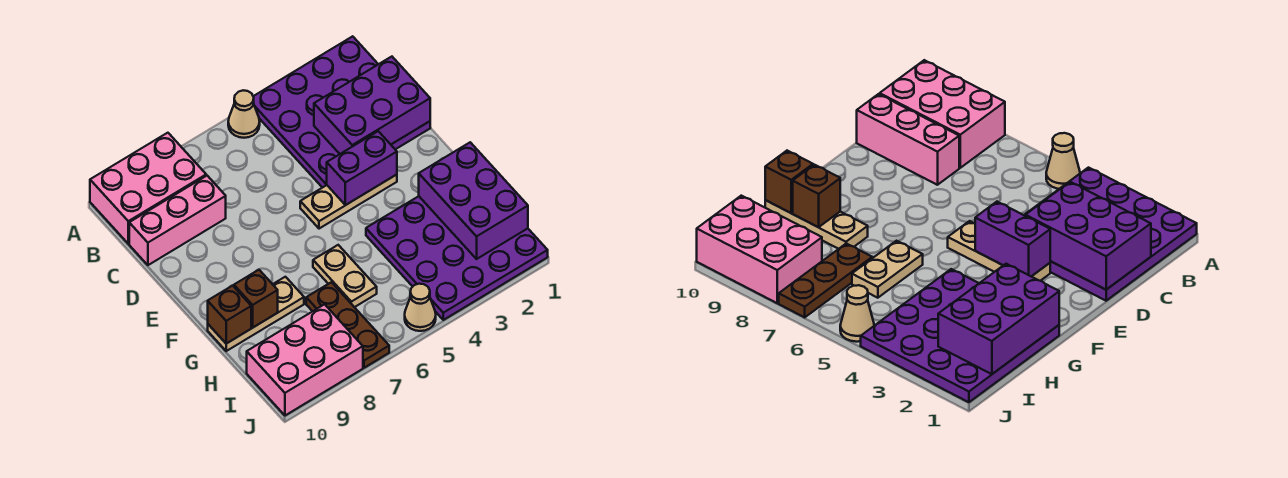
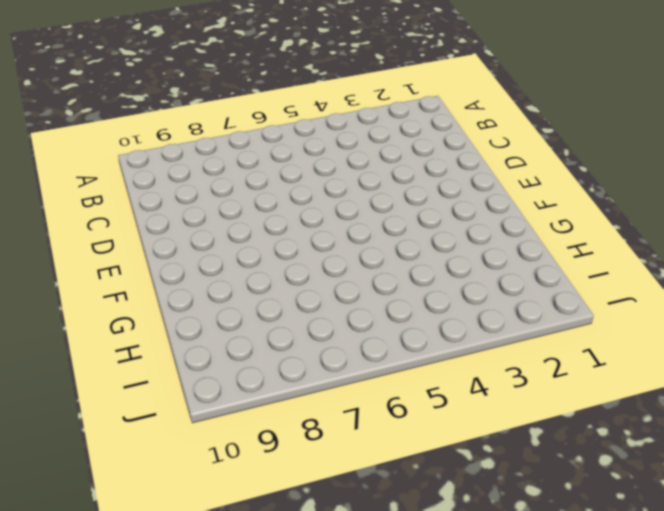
none -> purple plate A1:D4 level 1
none -> tan cone A5 level 1
none -> pink brick A8:B10 level 1

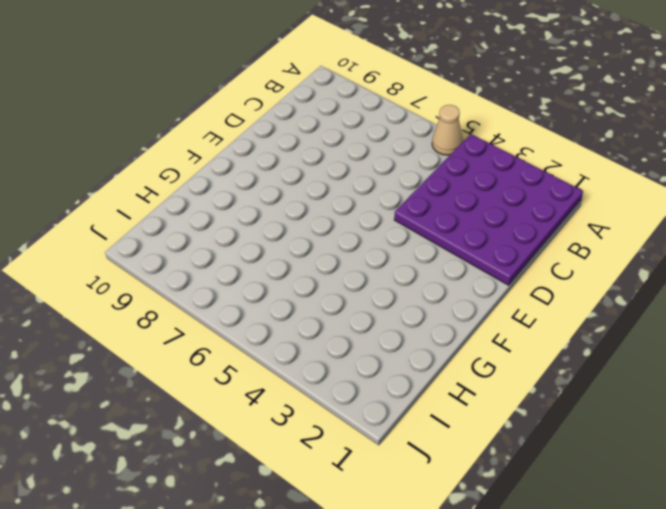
none -> pink brick A8:B10 level 1
none -> pink brick C8:C10 level 1
none -> tan plate E3:E5 level 1

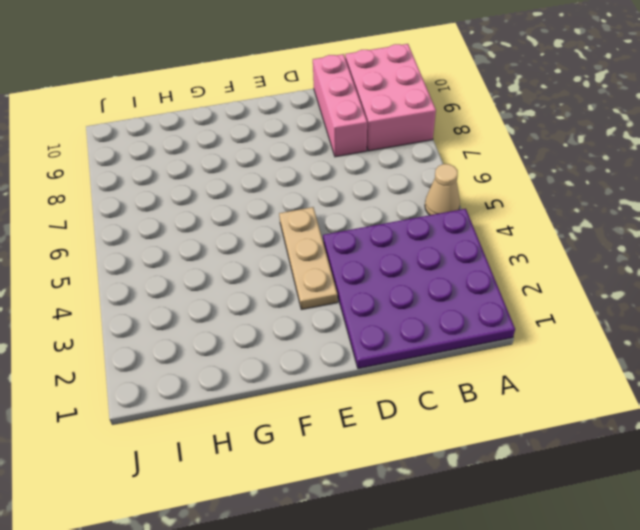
none -> purple plate G1:J4 level 1
none -> tan plate G6:H6 level 1
none -> tan plate G8:G10 level 1

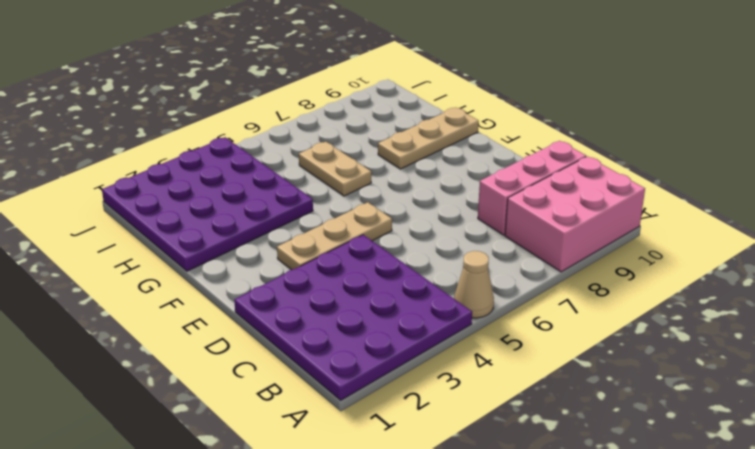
none -> brown plate H7:J7 level 1
none -> pink brick I8:J10 level 1
none -> tan cone J5 level 1

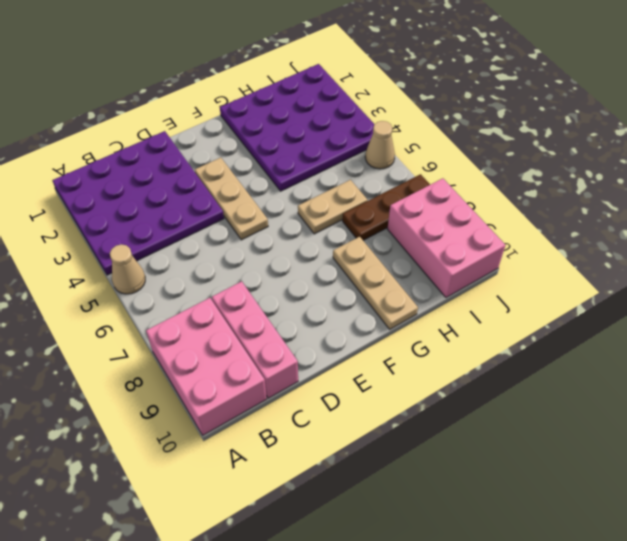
none -> purple brick C1:D3 level 2
none -> purple brick E3:E4 level 2
none -> purple brick G1:I2 level 2

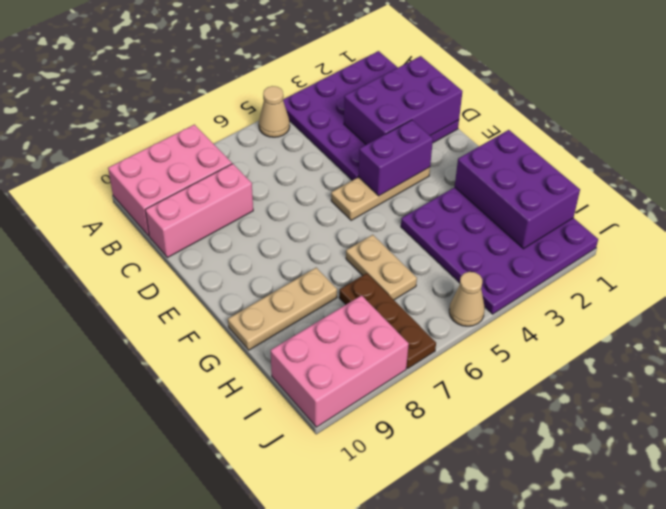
none -> brown brick G9 level 2
none -> brown brick G10 level 2

